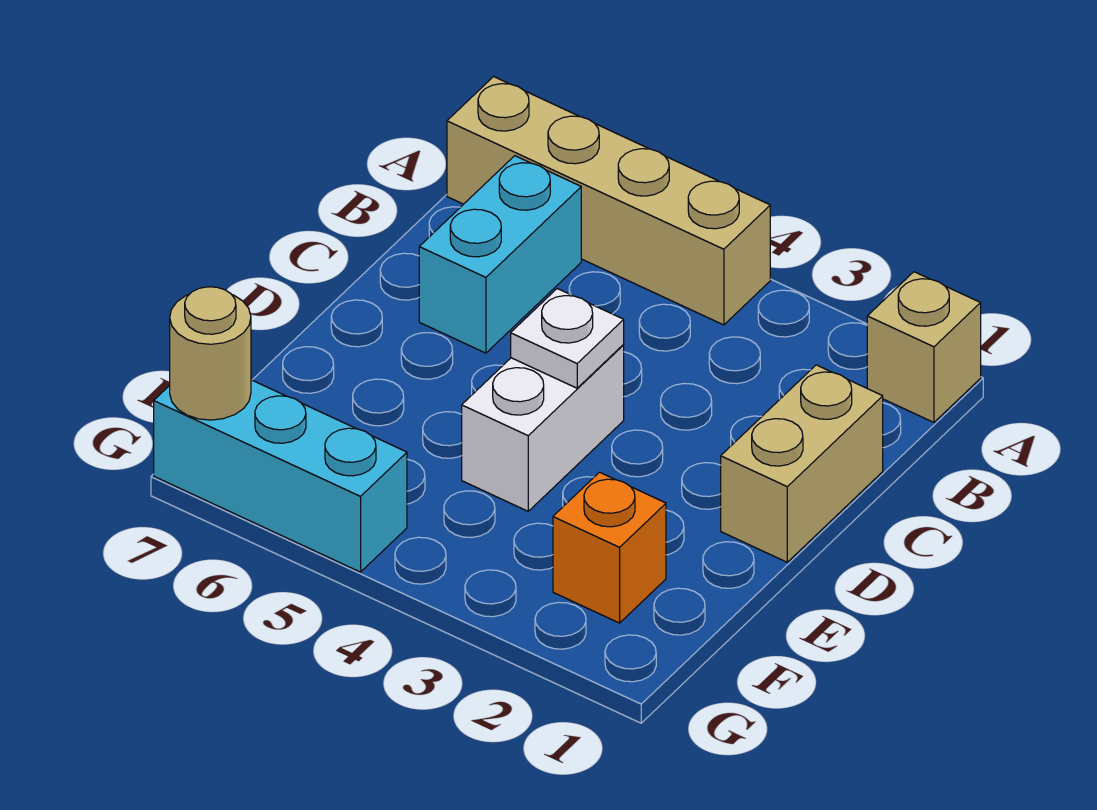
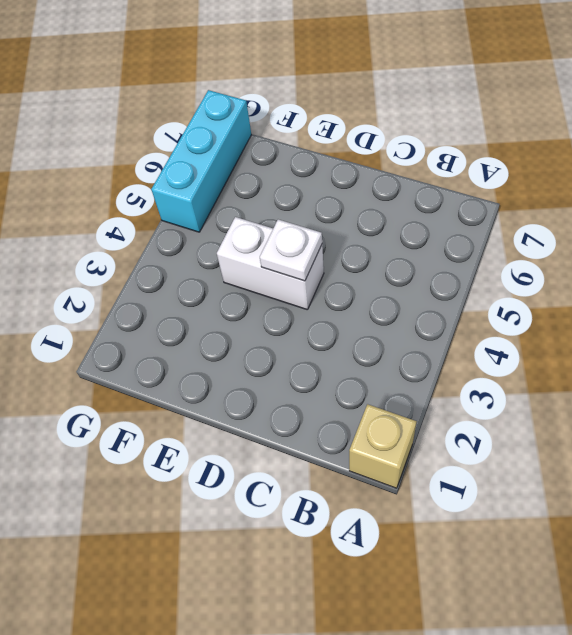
none -> tan brick A4:A7 level 1
none -> cyan brick B6:C6 level 1

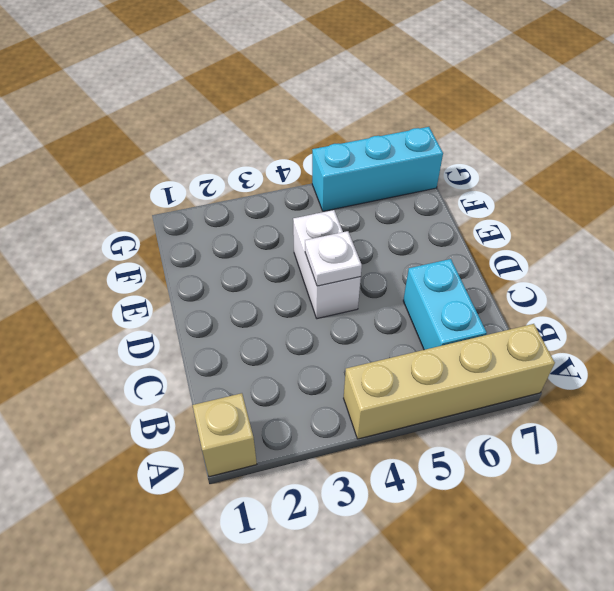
none -> tan brick C1:D1 level 1
none -> orange brick F2 level 1

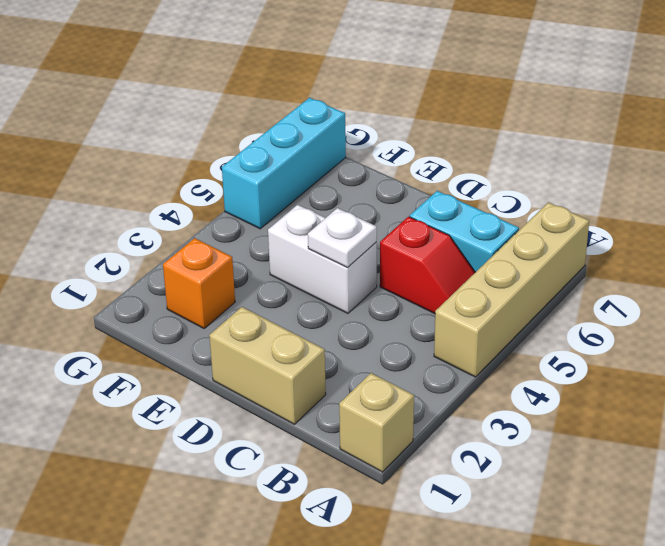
red slope B5:C5 level 1 top C -> none
none -> tan round brick G7 level 2

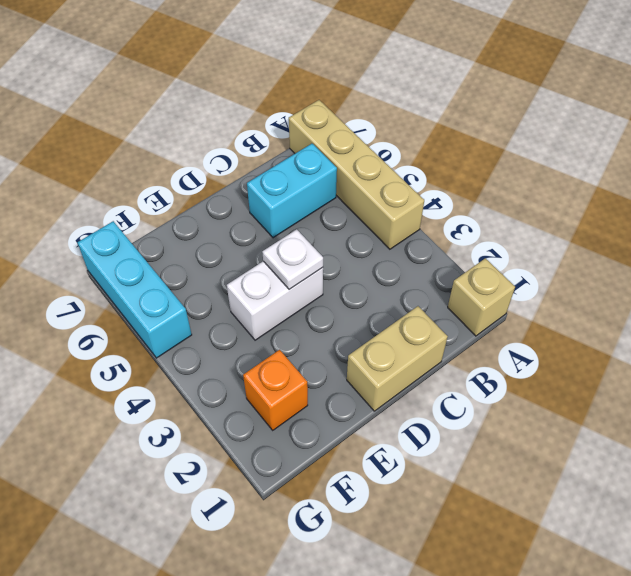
none -> tan round brick G7 level 2

